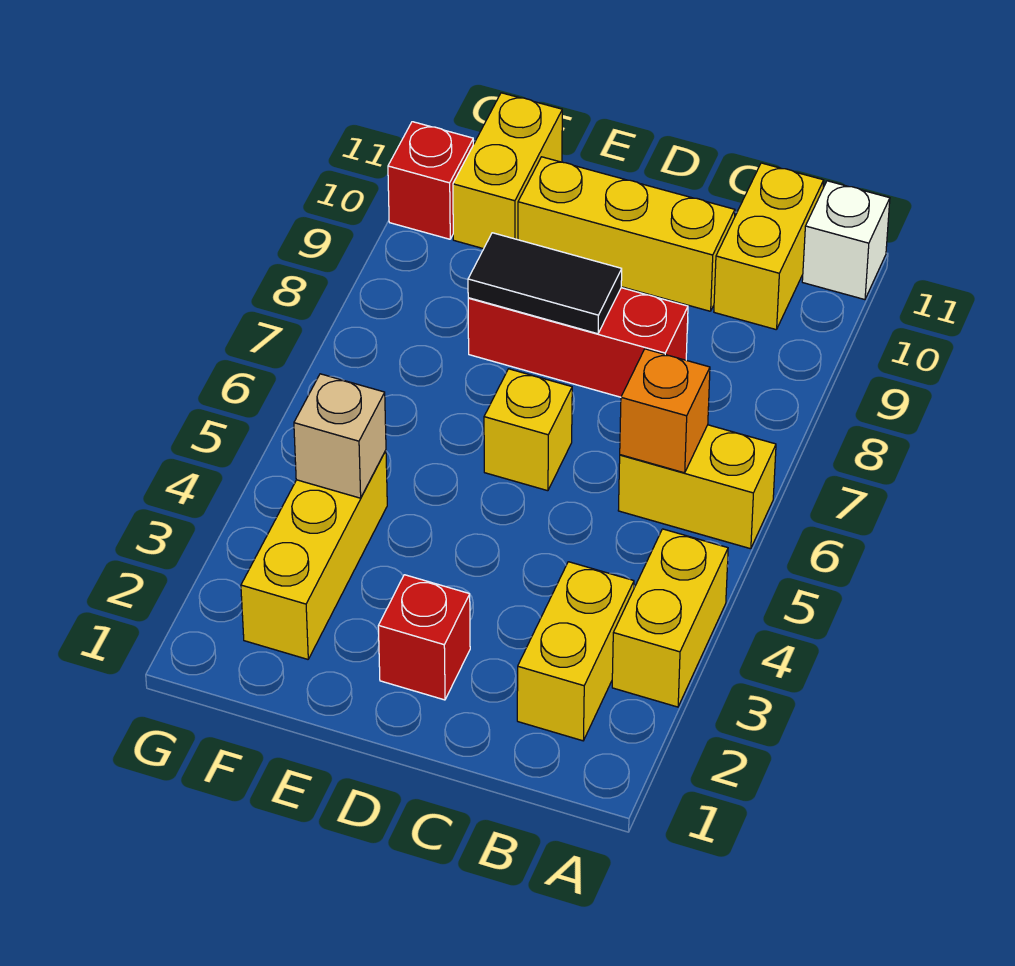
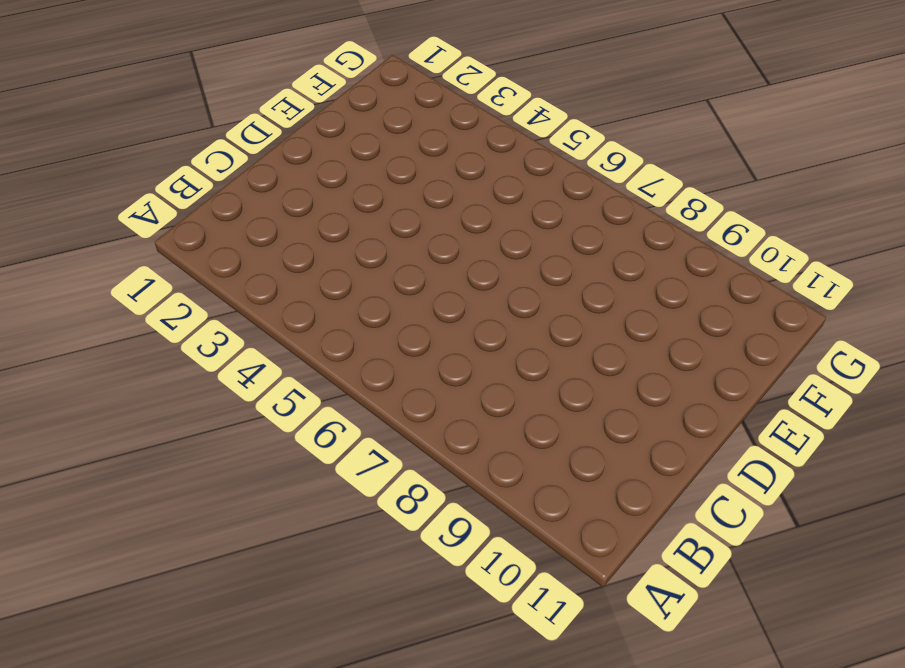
none -> yellow brick A3:A4 level 1
none -> yellow brick A6:B6 level 1
none -> white brick A11 level 1

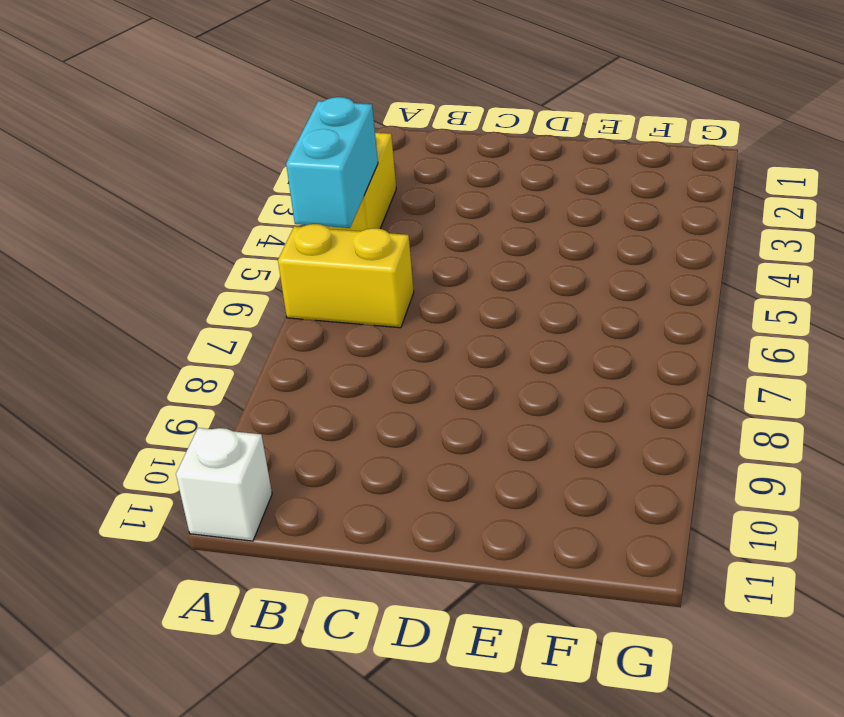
cyan brick A4:A5 level 2 -> none
none -> yellow brick B2:B3 level 1
none -> yellow brick B10:B11 level 1
none -> red brick C8:E8 level 1

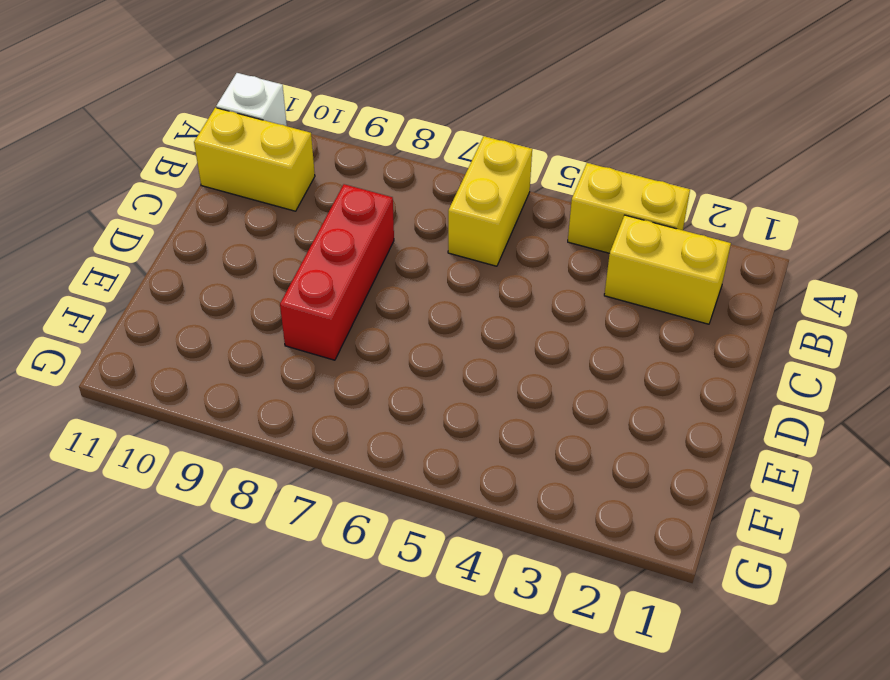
none -> yellow brick C10:E10 level 1
none -> red brick D2 level 1
none -> yellow brick D6 level 1

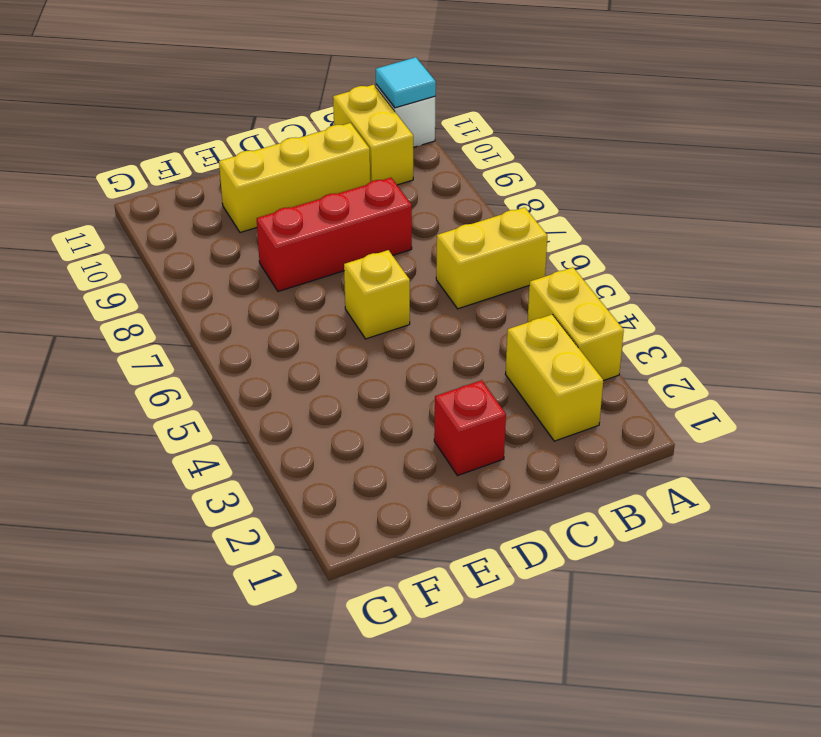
cyan tile A11 level 2 -> none
none -> yellow brick F2:F4 level 1
none -> yellow brick F10:F11 level 1
none -> red brick G10 level 1

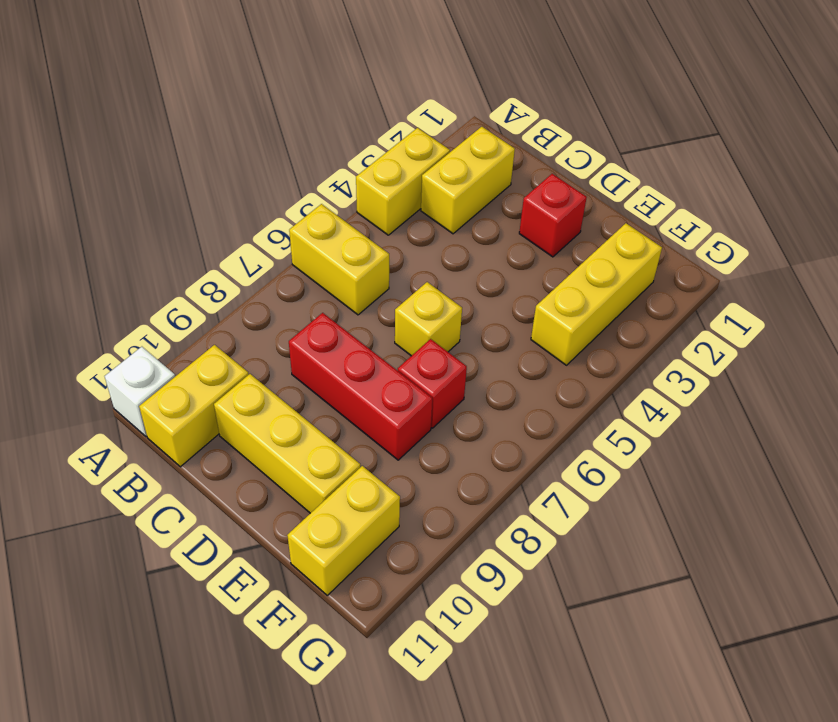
red brick E7 level 1 -> red brick G10 level 1
none -> orange brick B6 level 2
none -> black tile D8:E8 level 2
none -> tan brick F4 level 2

